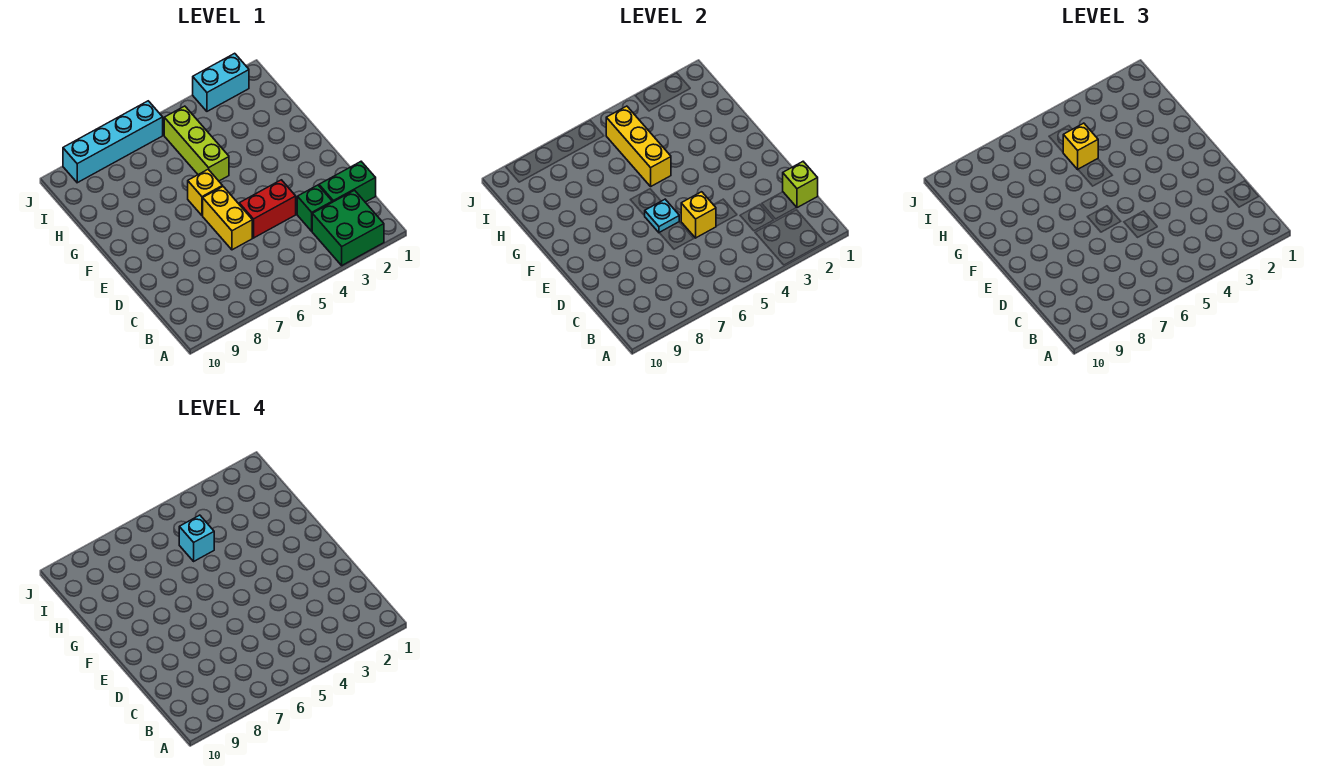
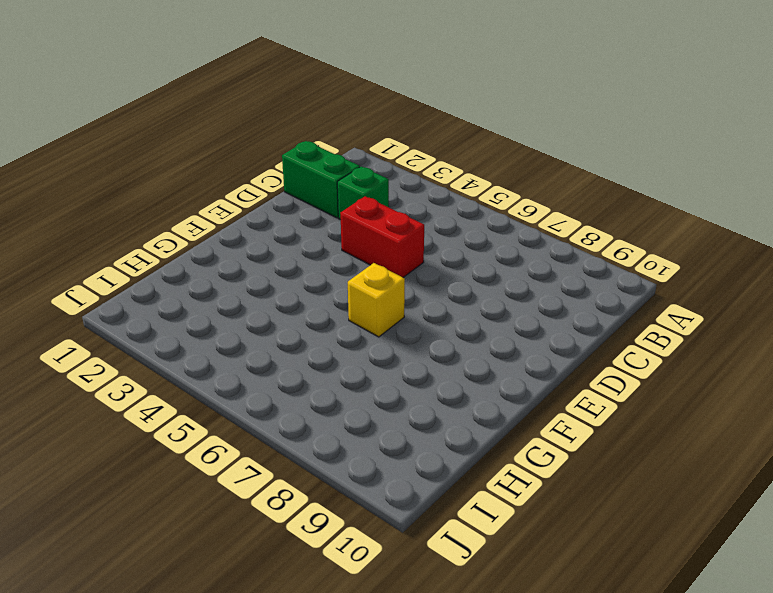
none -> green brick A2:B3 level 1
none -> yellow brick D6:E6 level 1
none -> lime brick G5:I5 level 1

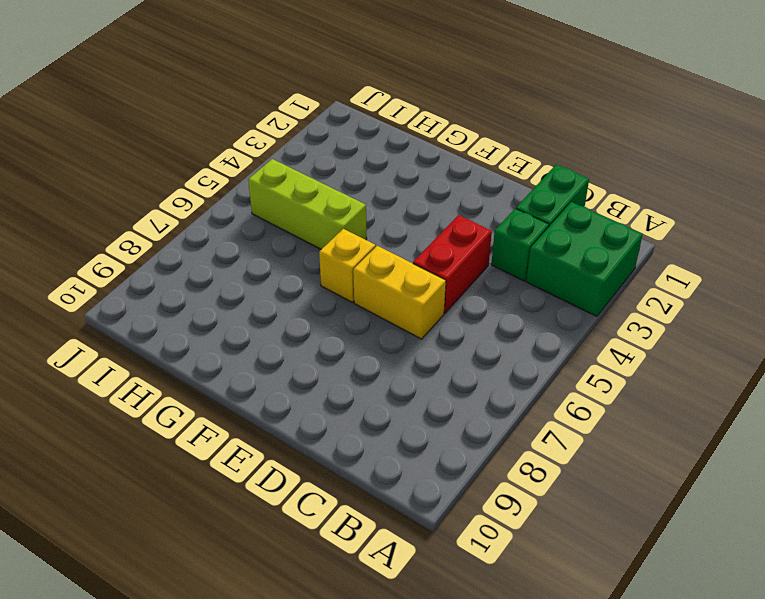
none -> cyan brick J2:J3 level 1
none -> cyan brick J6:J9 level 1
none -> lime brick C1 level 2

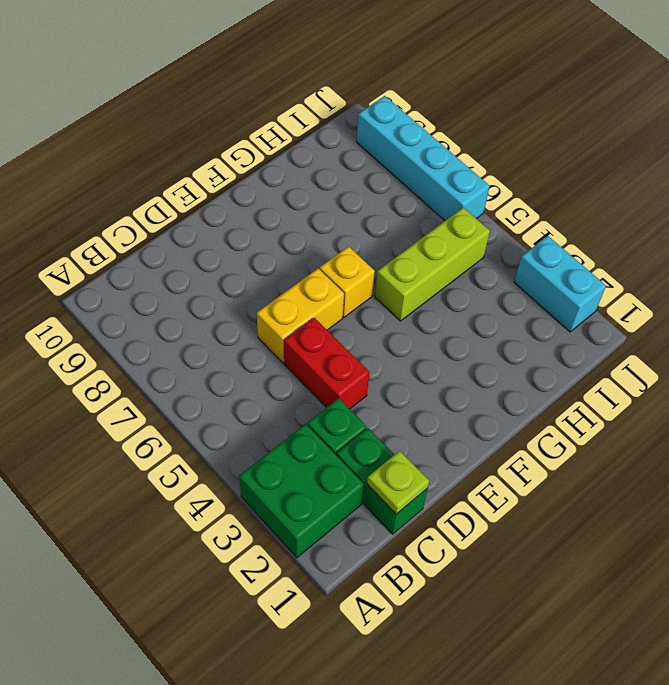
lime plate C1 level 2 -> lime brick C1 level 2
none -> yellow brick D5 level 2
none -> cyan plate E6 level 2
none -> yellow brick G5:I5 level 2

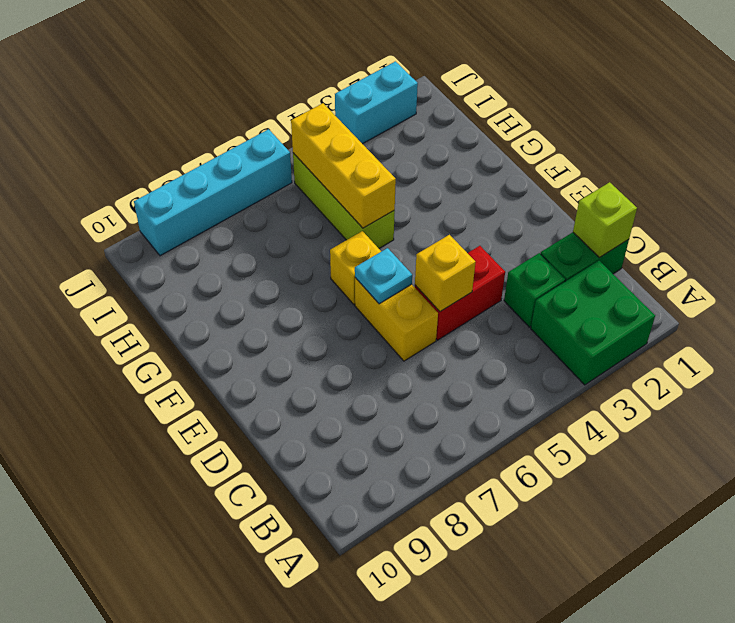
none -> yellow brick H5 level 3
none -> cyan brick H5 level 4

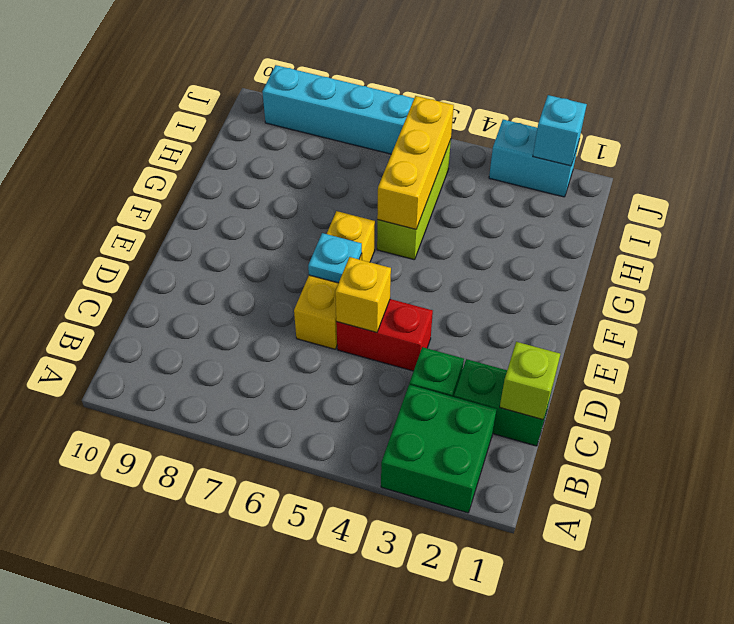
cyan brick J2 level 2 -> cyan brick H5 level 4
none -> yellow brick H5 level 3

